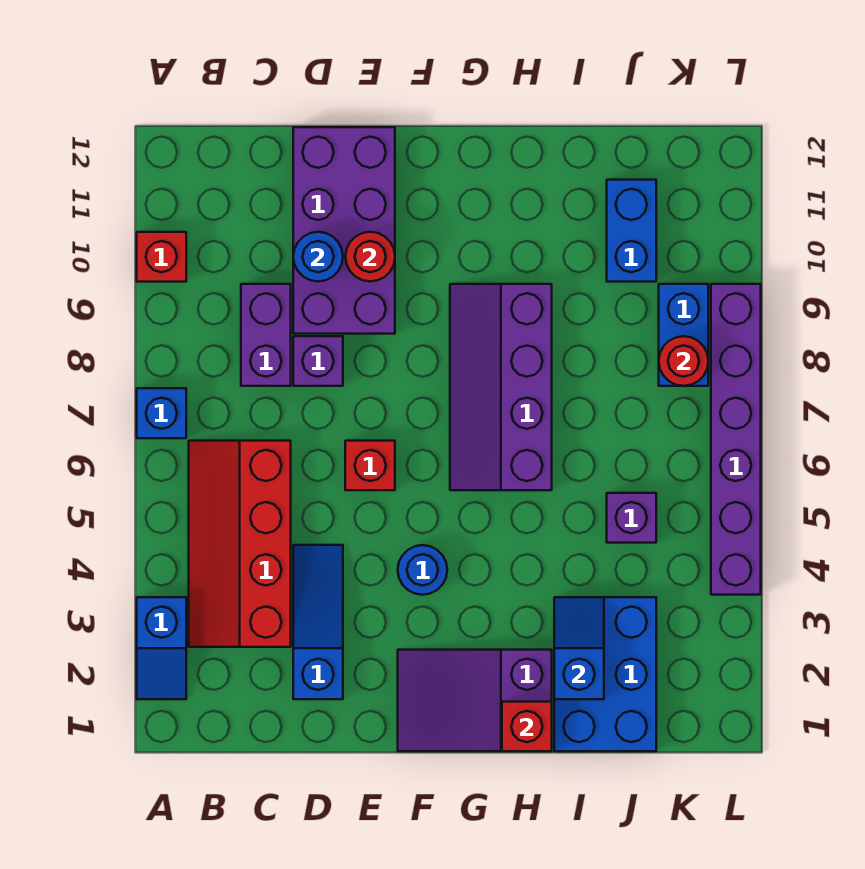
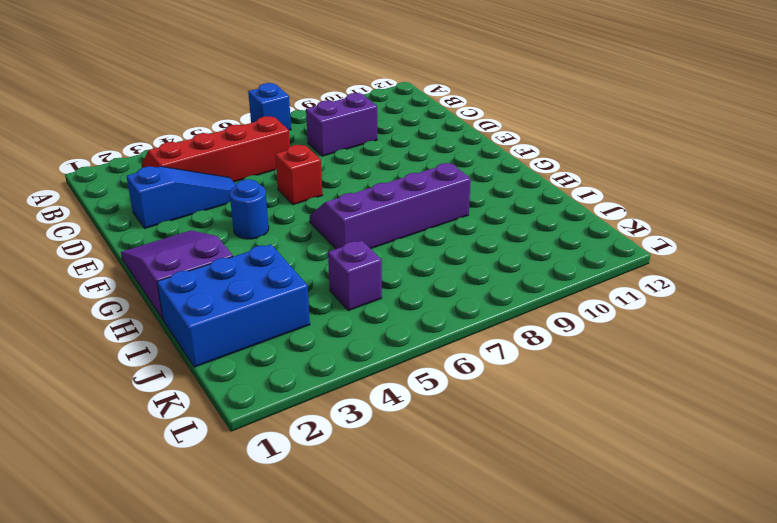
none -> blue slope A2:A3 level 1 top 3
none -> red brick A10 level 1
none -> purple brick D8 level 1

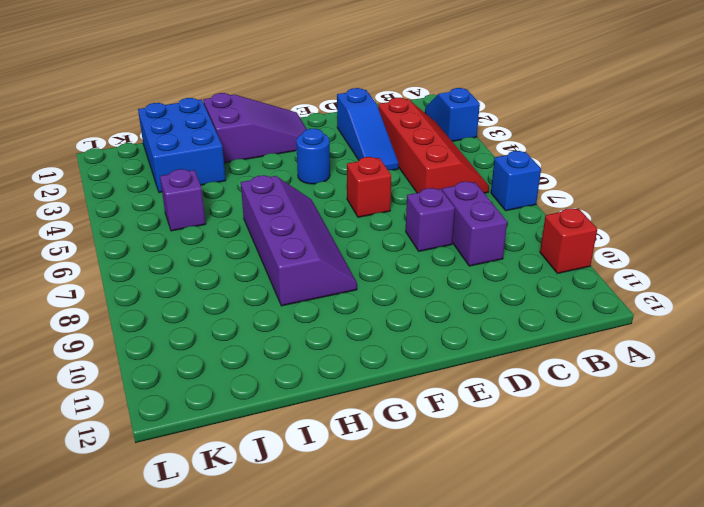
none -> purple brick D9:E12 level 1
none -> blue brick J10:J11 level 1
none -> blue brick K8:K9 level 1

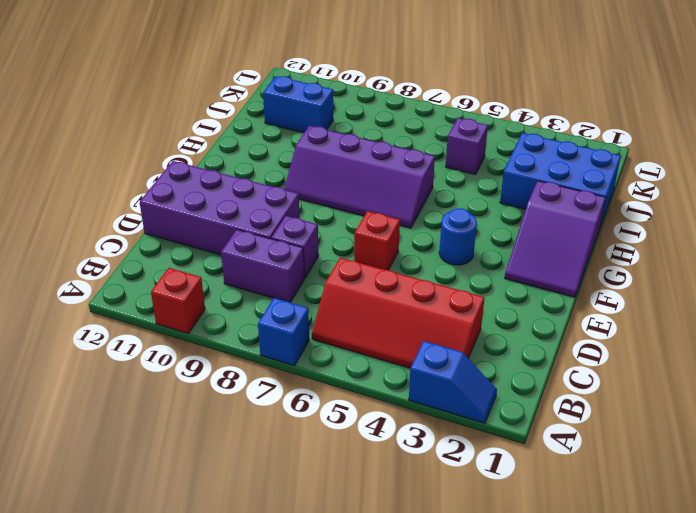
none -> blue slope D2:D4 level 1 top 2
none -> blue brick K8:K9 level 1
none -> purple brick L4:L9 level 1

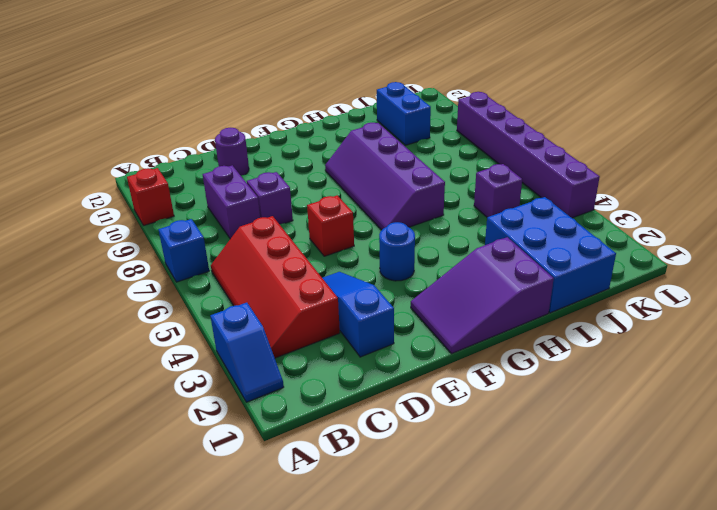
purple round brick D11 level 1 -> purple brick D9:E12 level 1
none -> blue brick K8:K9 level 1
none -> blue round brick D10 level 2
none -> red round brick E10 level 2

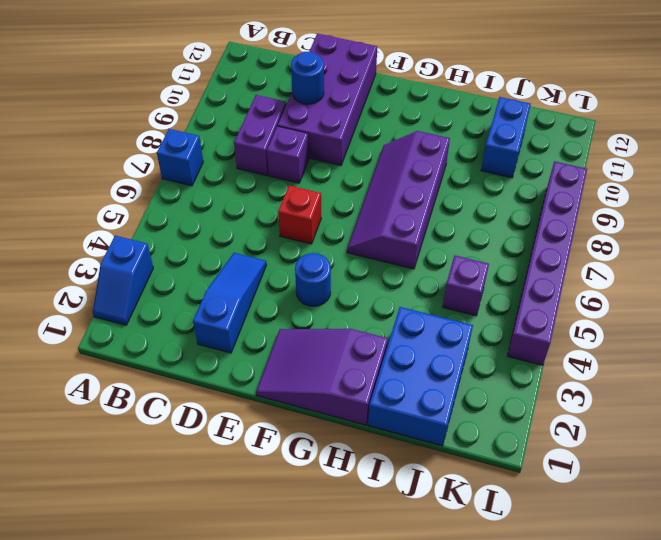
none -> red brick A10 level 1
none -> red slope B3:C6 level 1 top C
none -> blue brick K8:K9 level 1

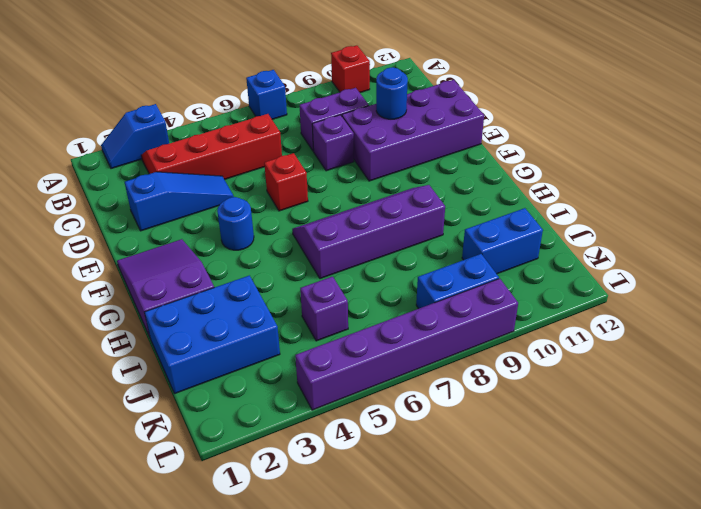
none -> red round brick E10 level 2
none -> red brick H1 level 2
none -> blue slope I2:I3 level 2 top 2

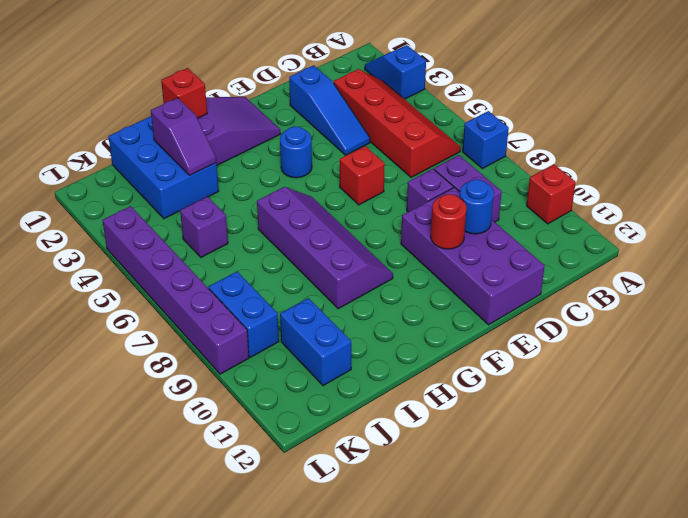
purple slope I2:I3 level 2 top 2 -> blue slope I2:I3 level 2 top 2
none -> red round brick K8 level 2

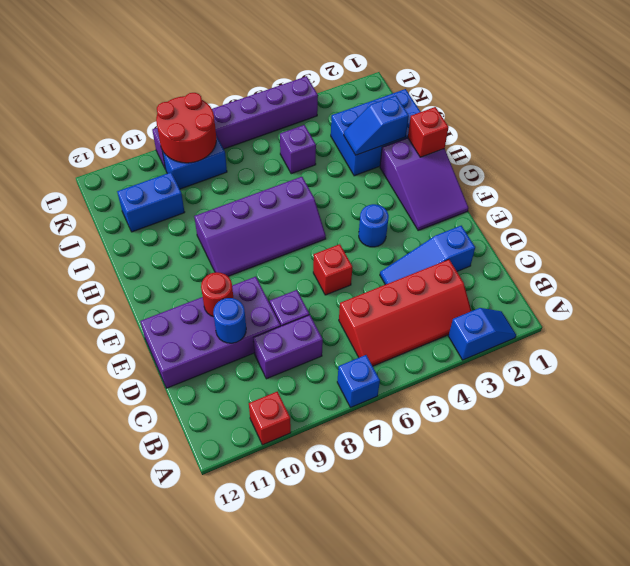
red round brick K8:L9 level 2 -> red round brick K8 level 2

